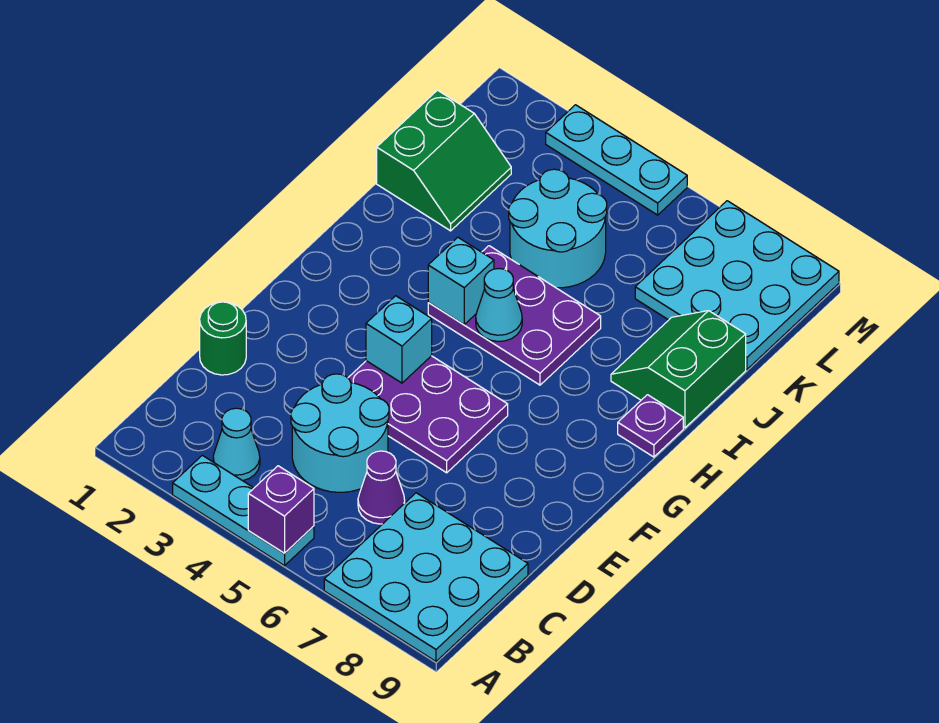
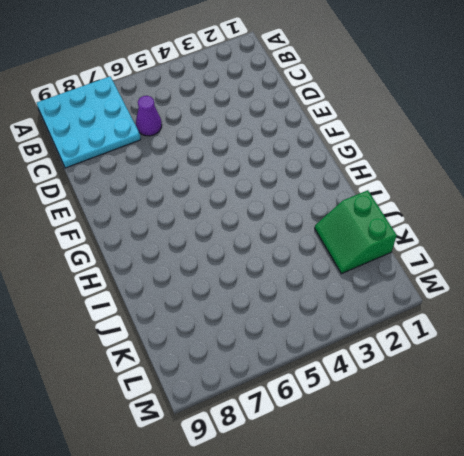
none -> cyan plate A3:A5 level 1
none -> cyan cone B3 level 1
none -> cyan round brick C4:D5 level 1

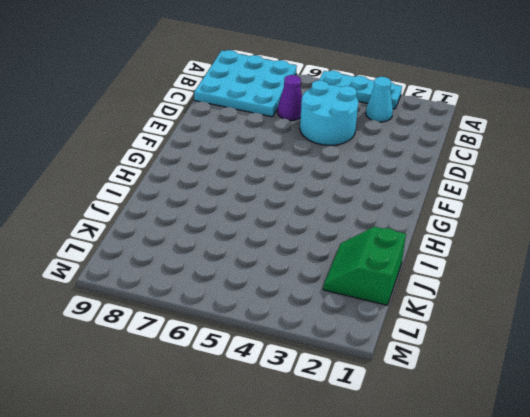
none -> green round brick D1 level 1
none -> purple plate E4:F6 level 1
none -> purple plate H4:I6 level 1

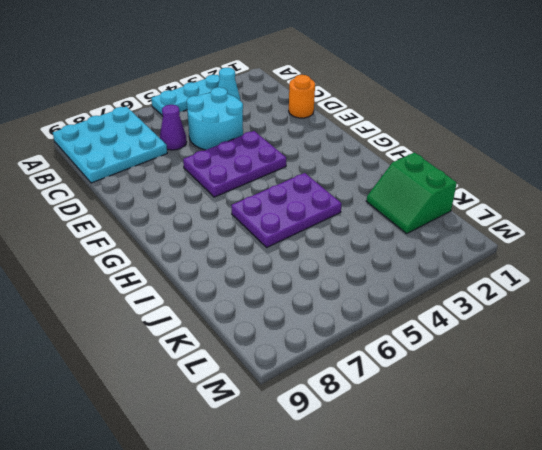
orange round brick D1 level 1 -> green round brick D1 level 1
none -> purple plate H9 level 1
none -> green slope I8:J9 level 1 top 9
none -> cyan round brick J4:K5 level 1

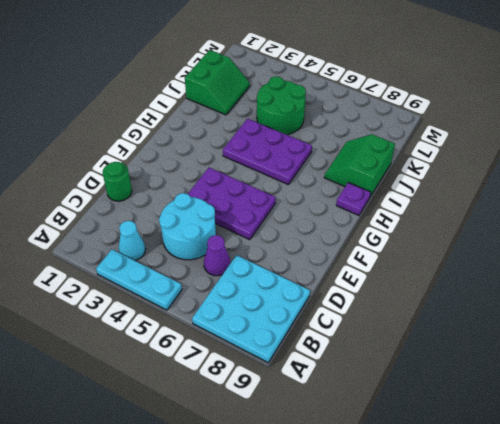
green round brick J4:K5 level 1 -> cyan round brick J4:K5 level 1
none -> cyan plate K7:M9 level 1
none -> cyan plate M3:M5 level 1
none -> purple brick A5 level 2

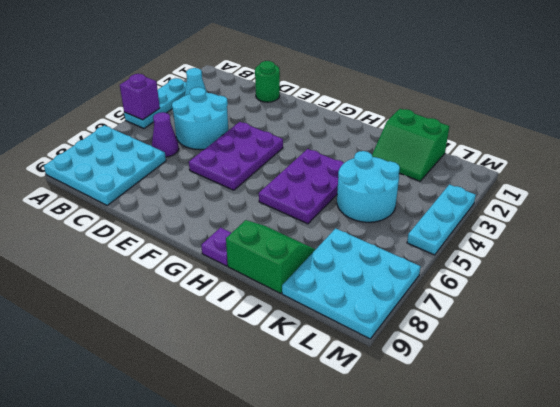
none -> cyan brick F4 level 2
none -> cyan brick H4 level 2
none -> cyan cone H5 level 2

